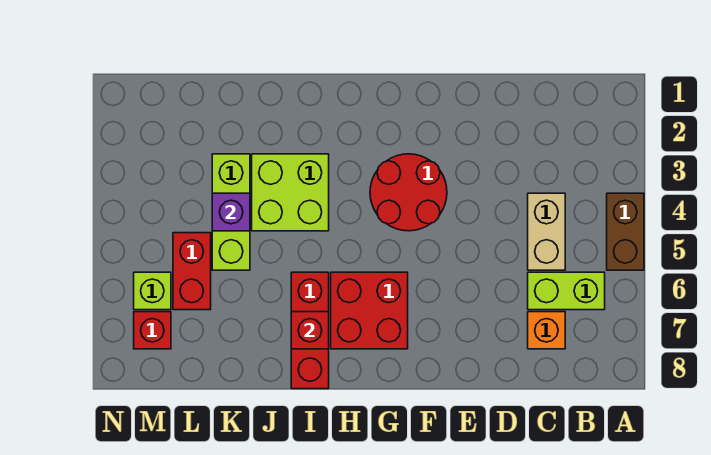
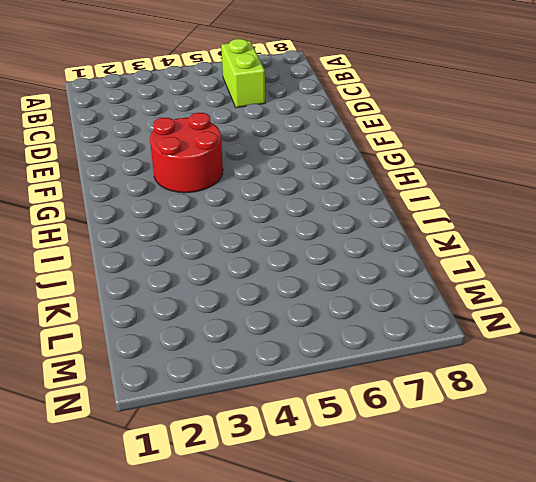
none -> brown brick A4:A5 level 1
none -> tan brick C4:C5 level 1
none -> orange brick C7 level 1

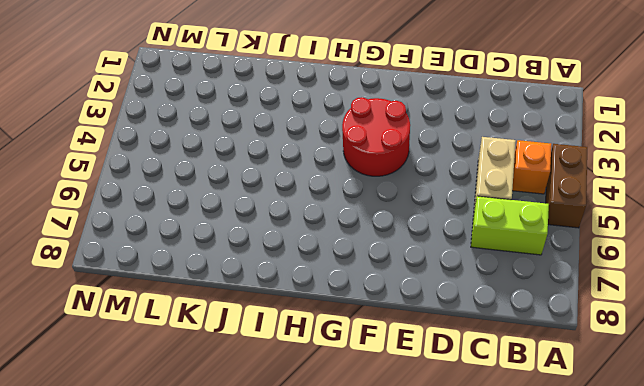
orange brick B4 level 1 -> orange brick C7 level 1
none -> red brick G6:H7 level 1
none -> lime brick I3:J4 level 1
none -> red brick I6:I8 level 1

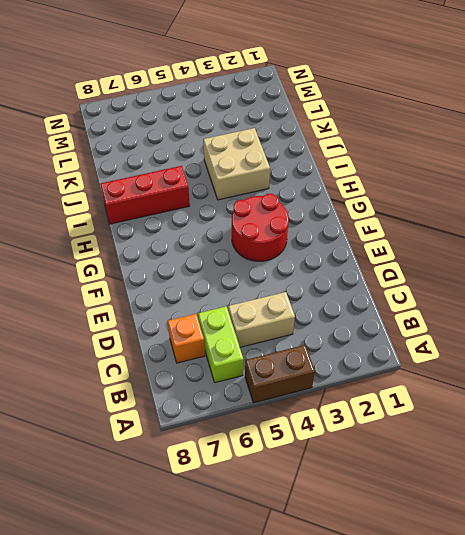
tan brick I3:J4 level 1 -> lime brick I3:J4 level 1
none -> red brick G6:H7 level 1
none -> lime brick K3:K5 level 1
none -> red brick L5:L6 level 1

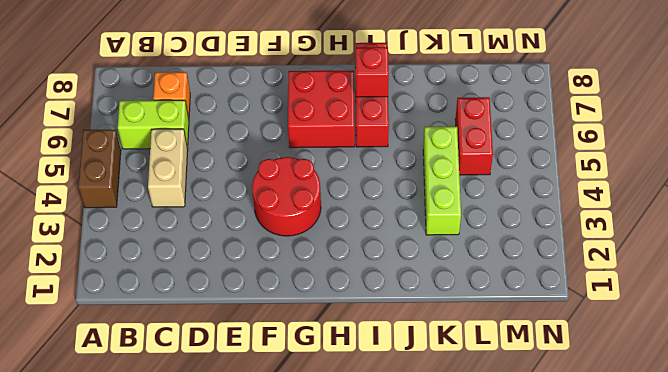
none -> lime brick I3:J4 level 1
none -> lime brick M6 level 1
none -> red brick M7 level 1

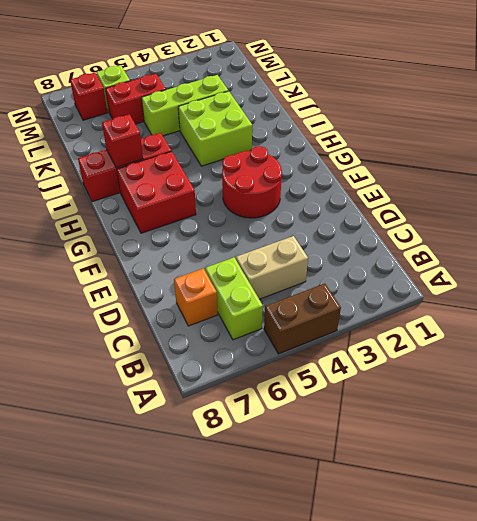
none -> purple brick K4 level 2

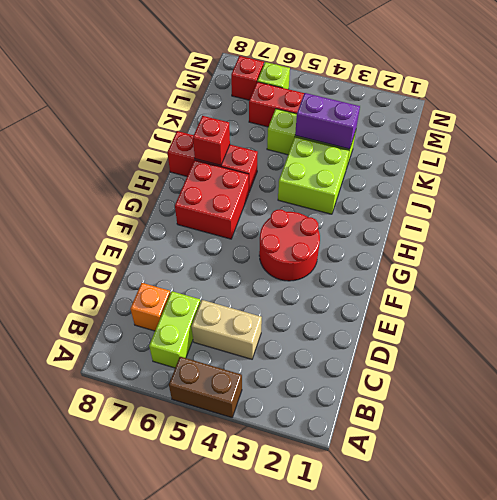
purple brick K3:K4 level 2 -> purple brick K4 level 2

